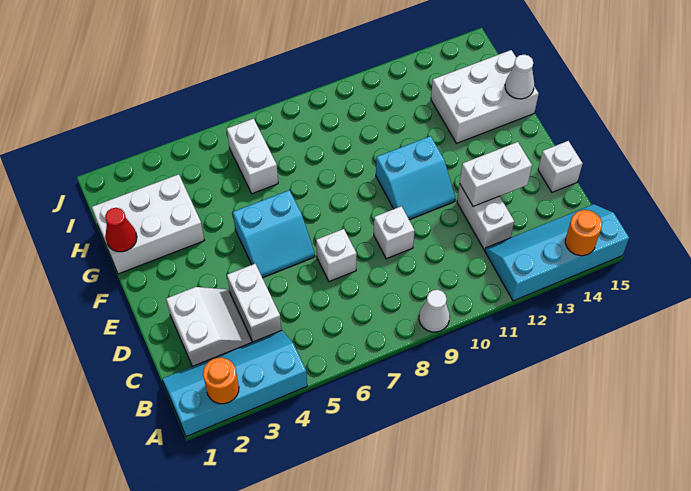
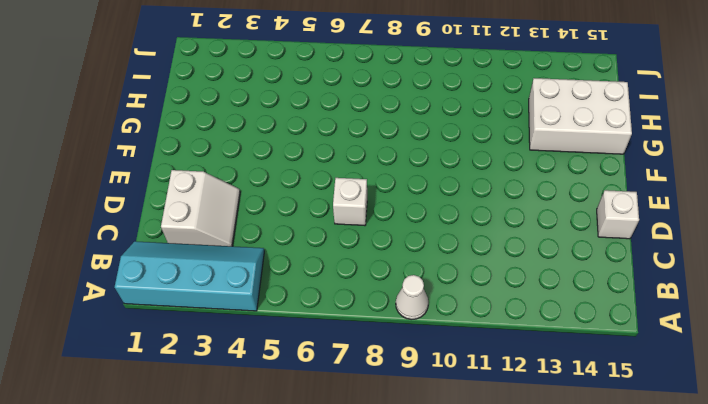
none -> cyan slope A12:B15 level 1 top A
none -> white brick C4:D4 level 1
none -> white brick C12:D12 level 1

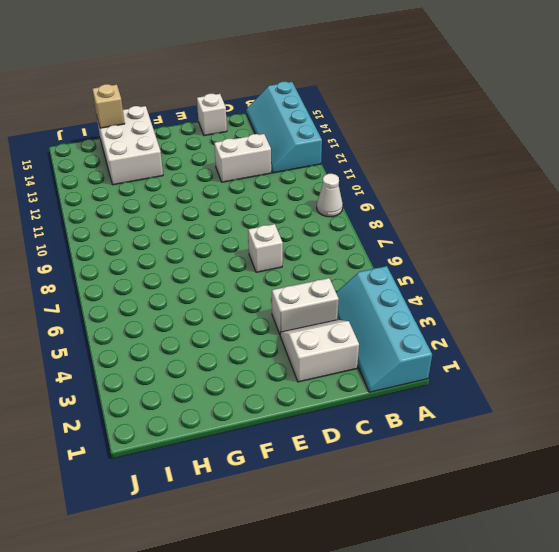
tan brick H15 level 2 -> none
none -> white brick D9 level 1
none -> cyan slope E5:F6 level 1 top F
none -> cyan slope E10:F11 level 1 top F

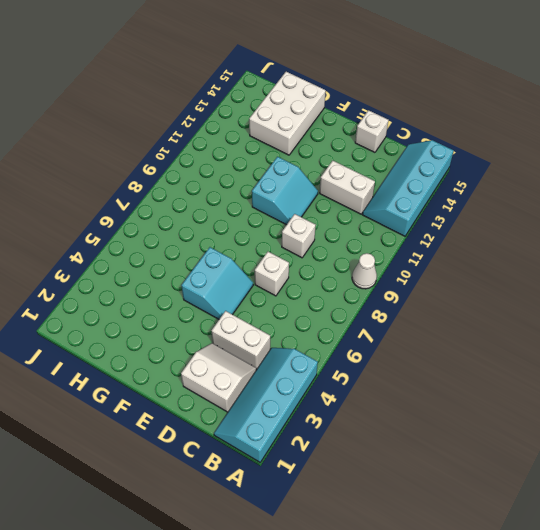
none -> white brick G1:H3 level 1
none -> white brick H6:I6 level 1
none -> orange round brick A2 level 2

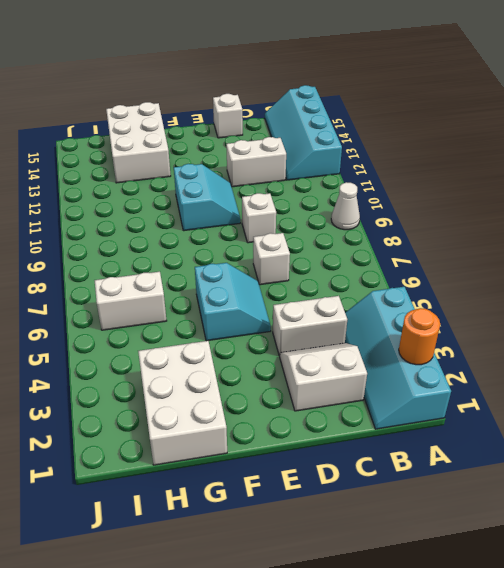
none -> orange round brick A14 level 2
none -> white brick D12:D13 level 2
none -> red cone G1 level 2

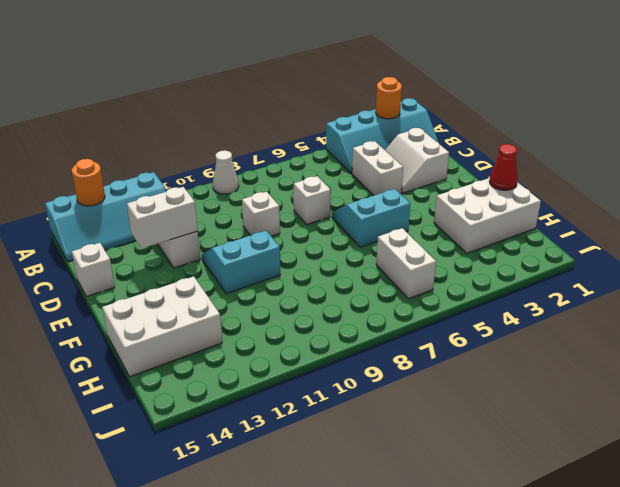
none -> white cone G15 level 2

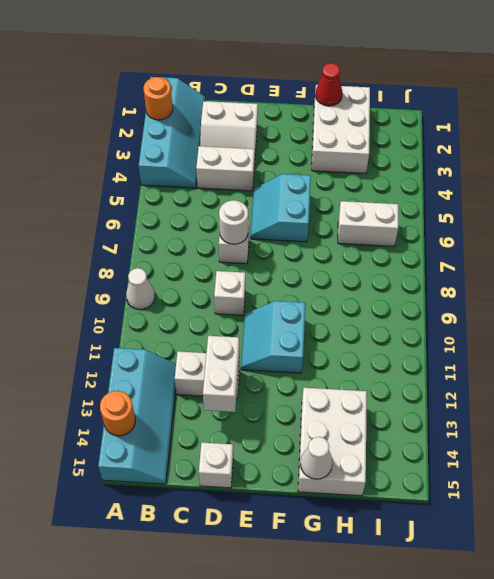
white round brick D7 level 2 -> none

